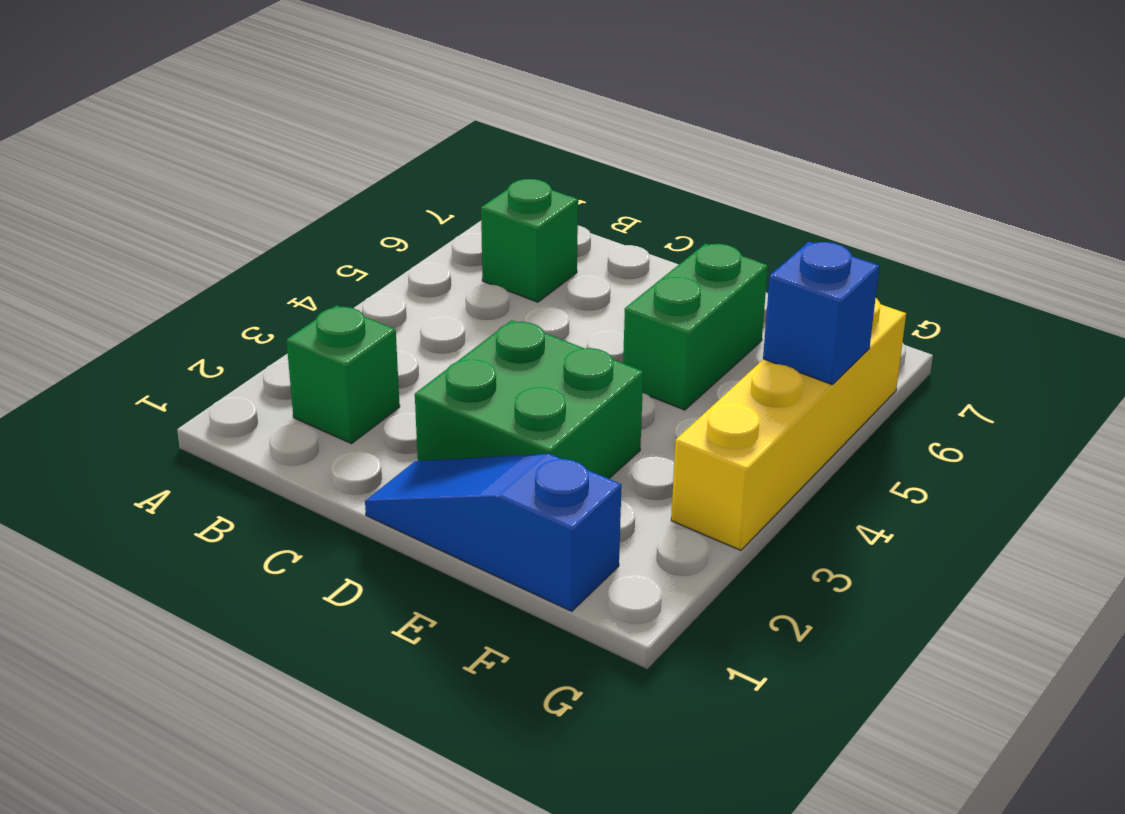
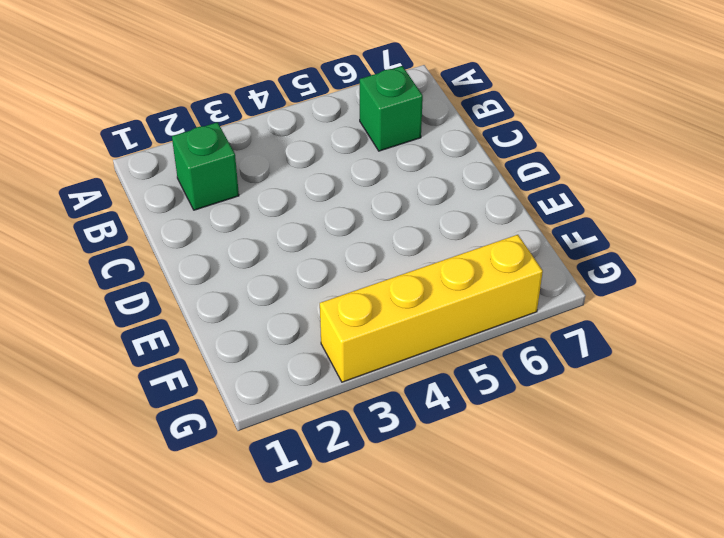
none -> blue slope D1:F1 level 1 top F
none -> green brick D2:E3 level 1

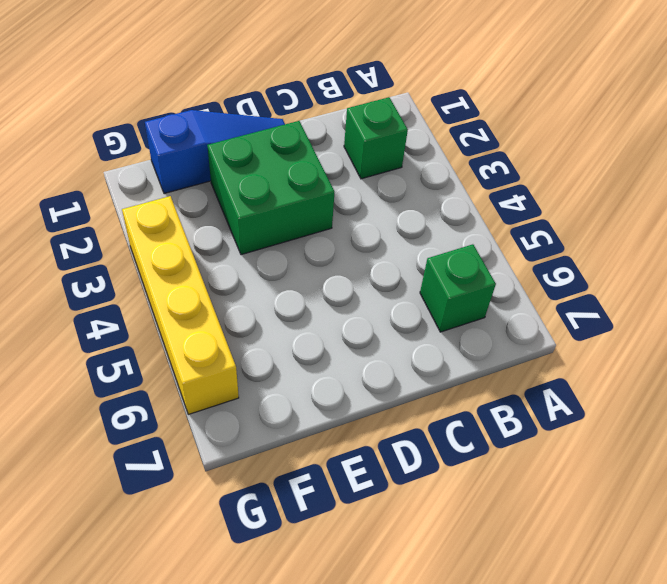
none -> green brick E5:E6 level 1
none -> blue brick G5 level 2

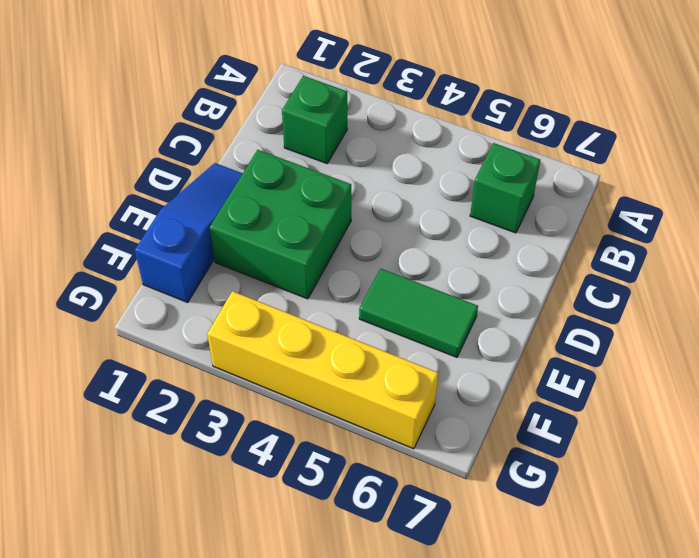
green tile E5:E6 level 1 -> green brick E5:E6 level 1
none -> blue brick G5 level 2

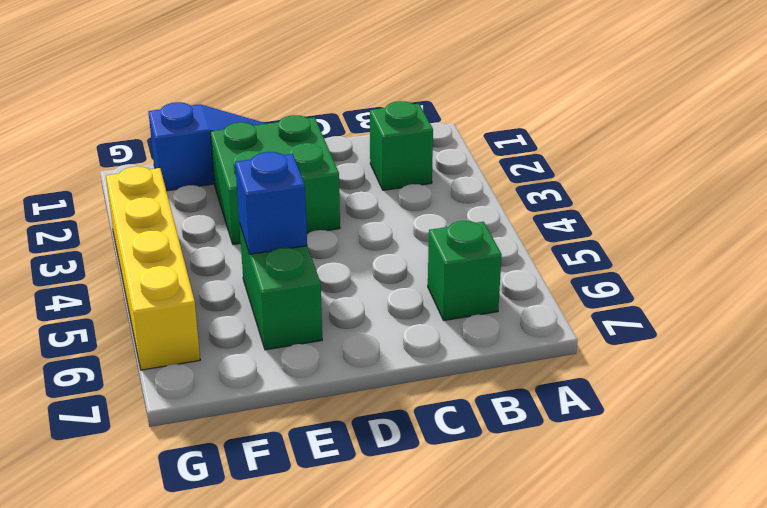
blue brick E5 level 2 -> blue brick G5 level 2

